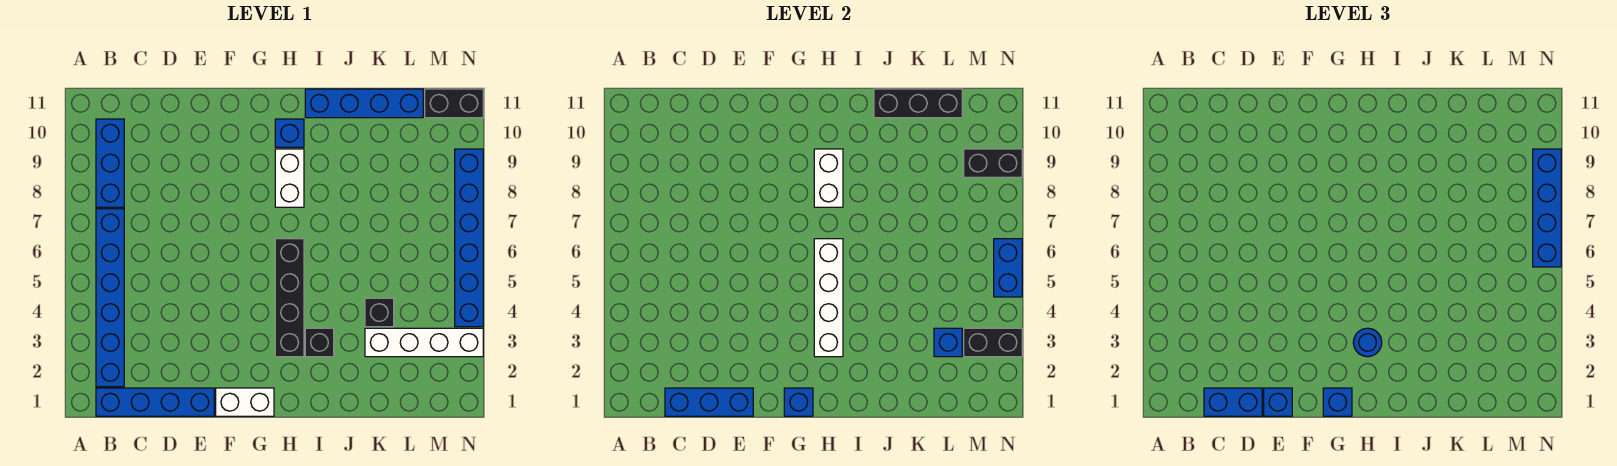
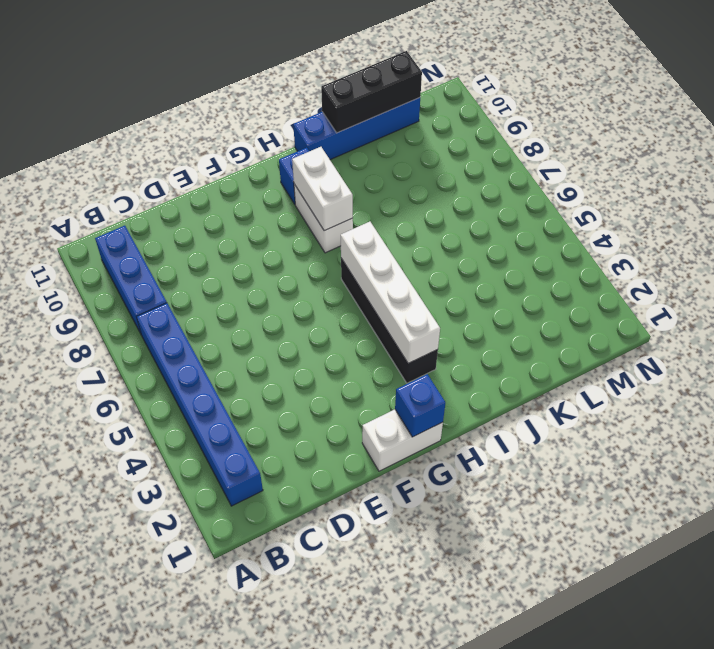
none -> blue brick B1:E1 level 1
none -> black brick I3 level 1
none -> white brick K3:N3 level 1

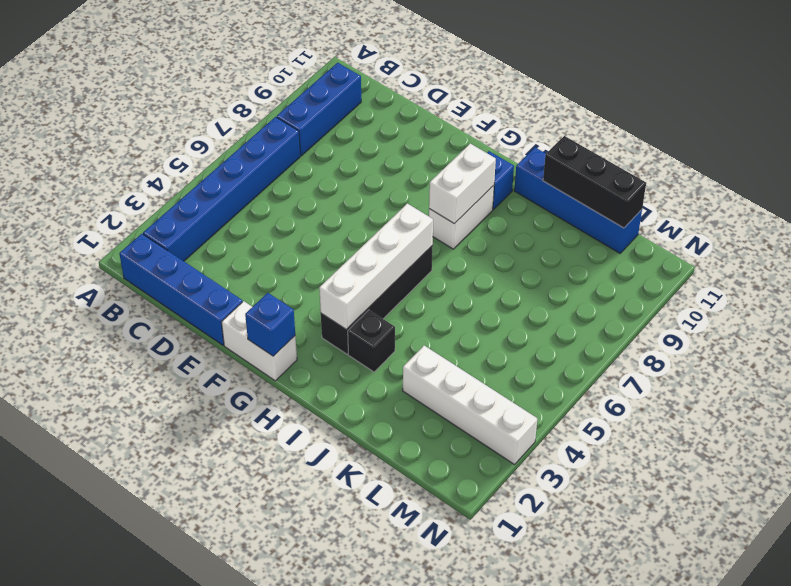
none -> black brick K4 level 1
none -> black brick M11:N11 level 1
none -> blue brick N4:N9 level 1

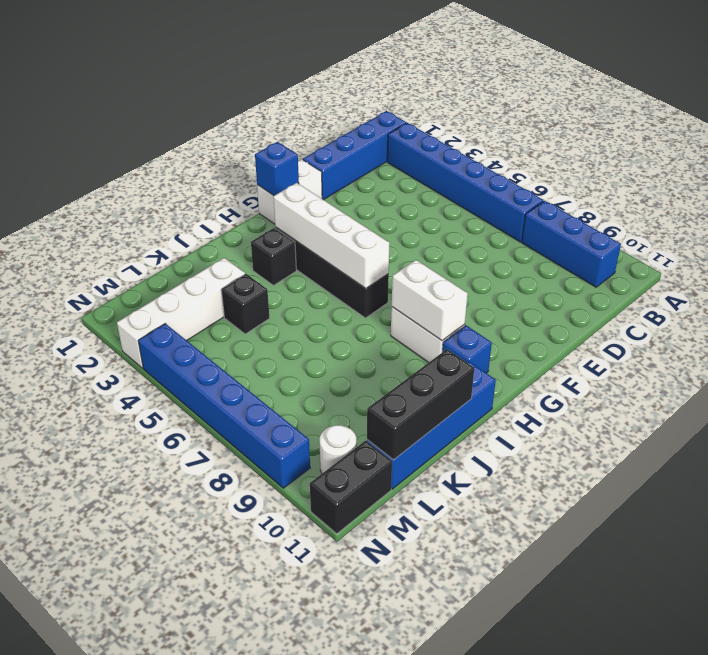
white round brick M10 level 1 -> none
none -> blue brick C1:E1 level 2
none -> blue brick L3 level 2
none -> black brick M3:N3 level 2

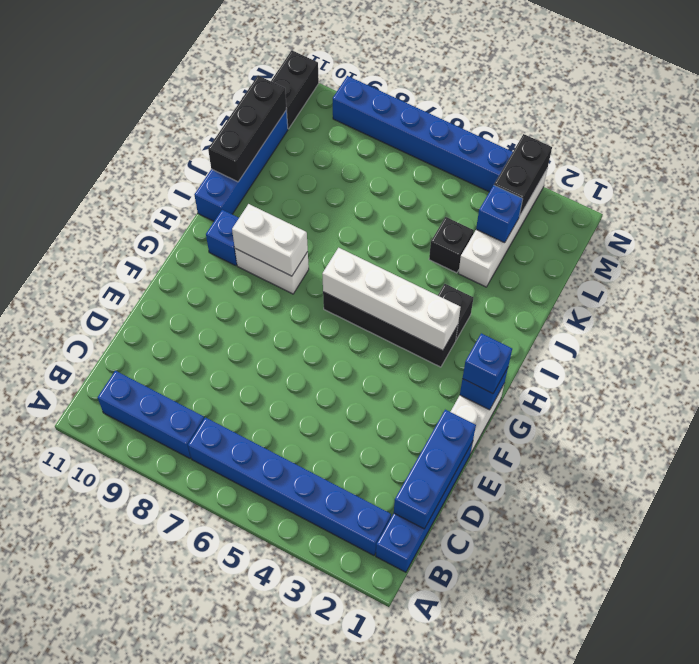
none -> black brick M9:N9 level 2
none -> blue brick N5:N6 level 2
none -> blue brick C1:D1 level 3

